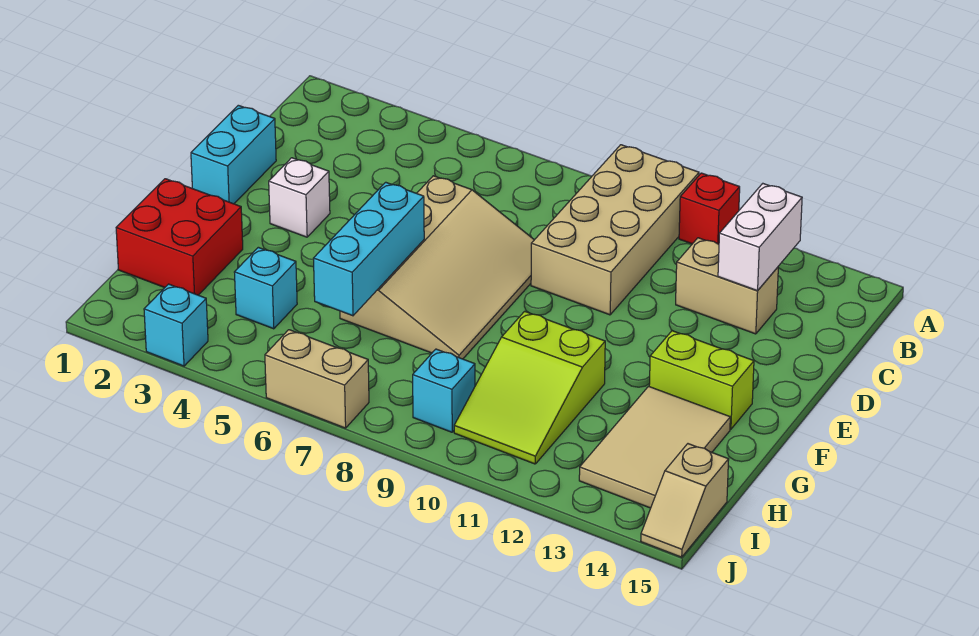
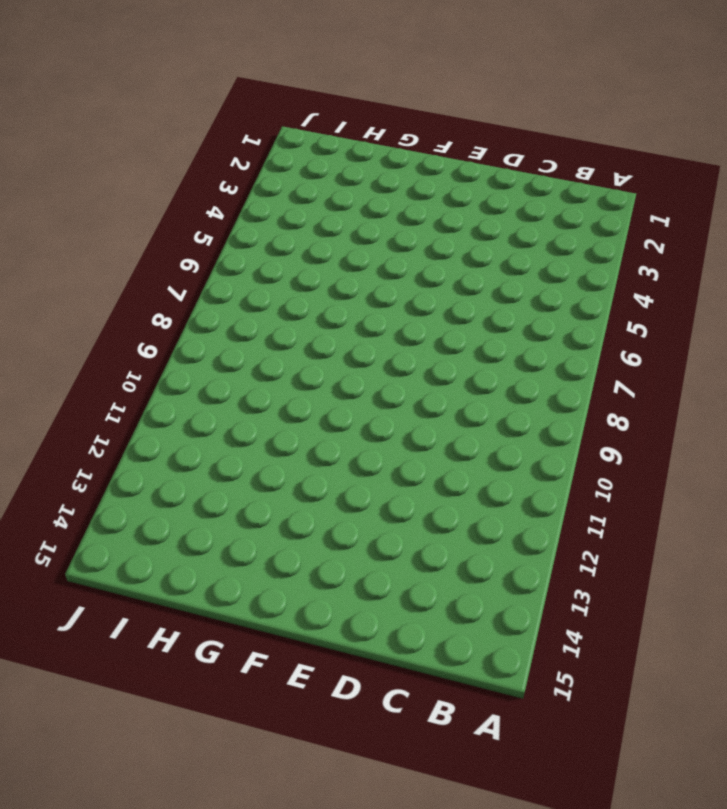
none -> tan brick A9:D10 level 1
none -> red brick A11 level 1
none -> tan brick C12:C13 level 1

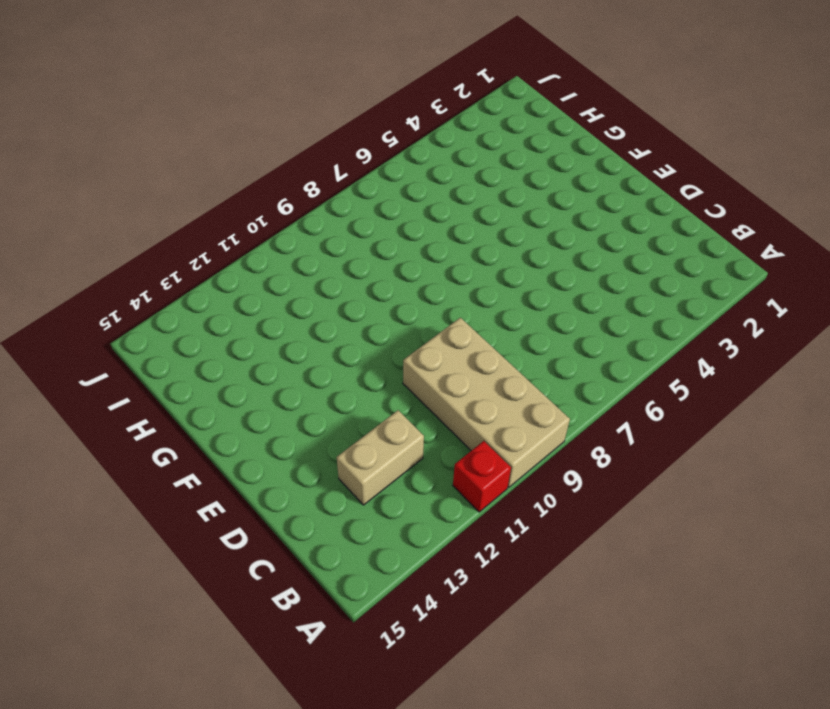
none -> cyan brick D1:E1 level 1
none -> tan slope D6:G8 level 1 top 6
none -> white brick E3 level 1

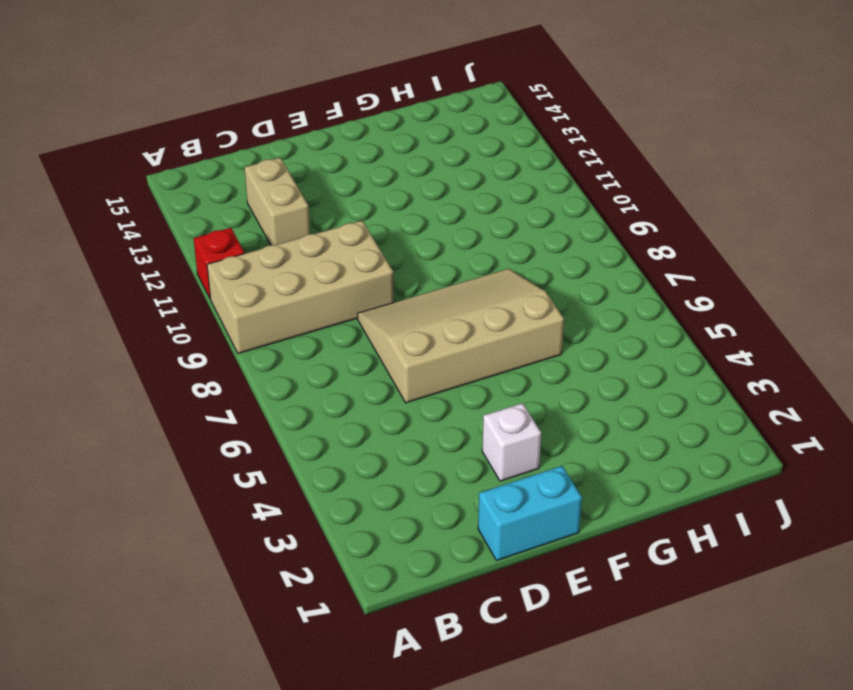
none -> lime brick F13:F14 level 1
none -> red brick G1:H2 level 1
none -> lime slope G10:I11 level 1 top G

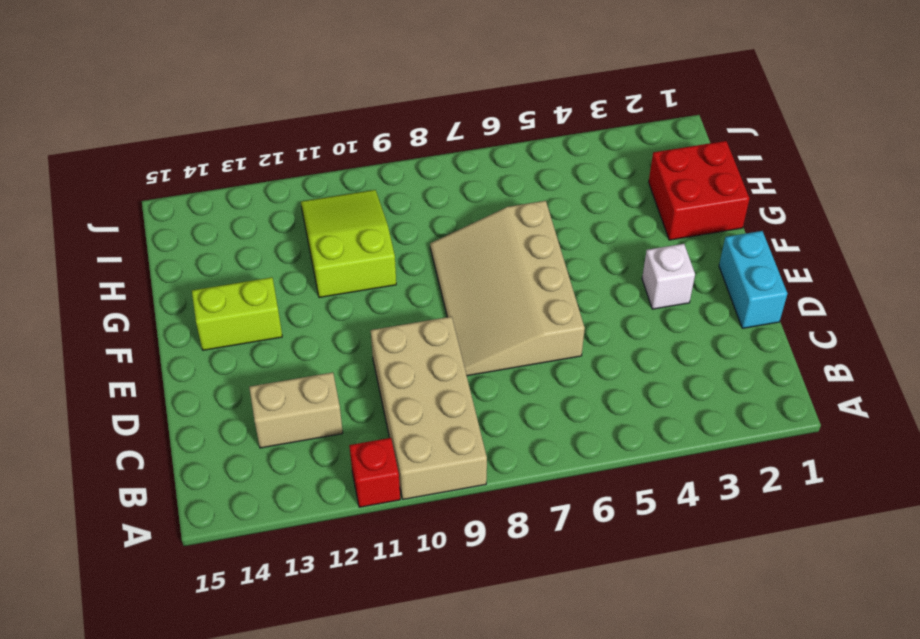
none -> tan tile G13:I14 level 1
none -> cyan brick H4 level 1
none -> cyan brick I9 level 1

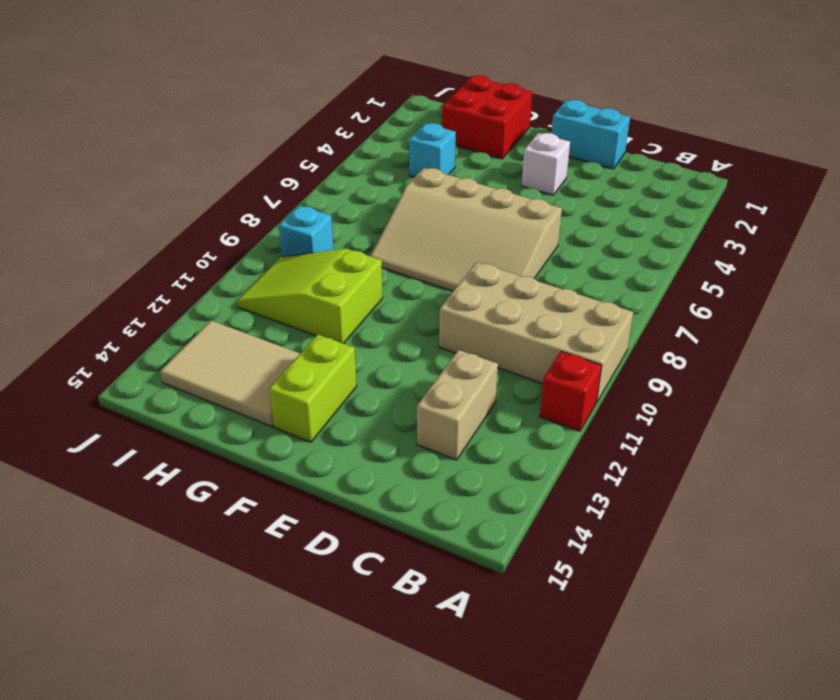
none -> tan slope I15:J15 level 1 top I
none -> cyan brick J3 level 1
none -> tan brick J6:J7 level 1

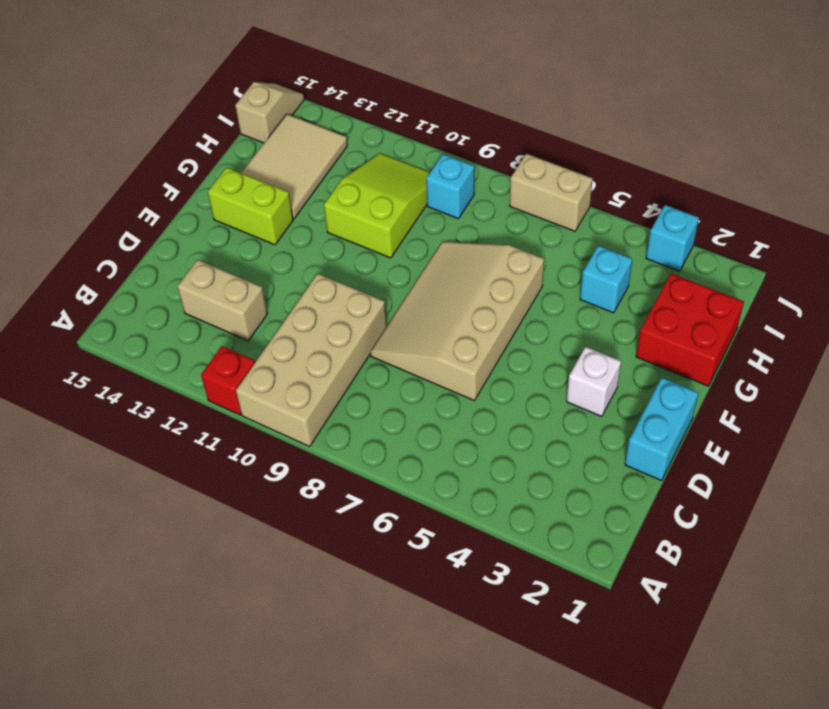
none -> white brick B13:C13 level 2
none -> cyan brick F6:H6 level 2

